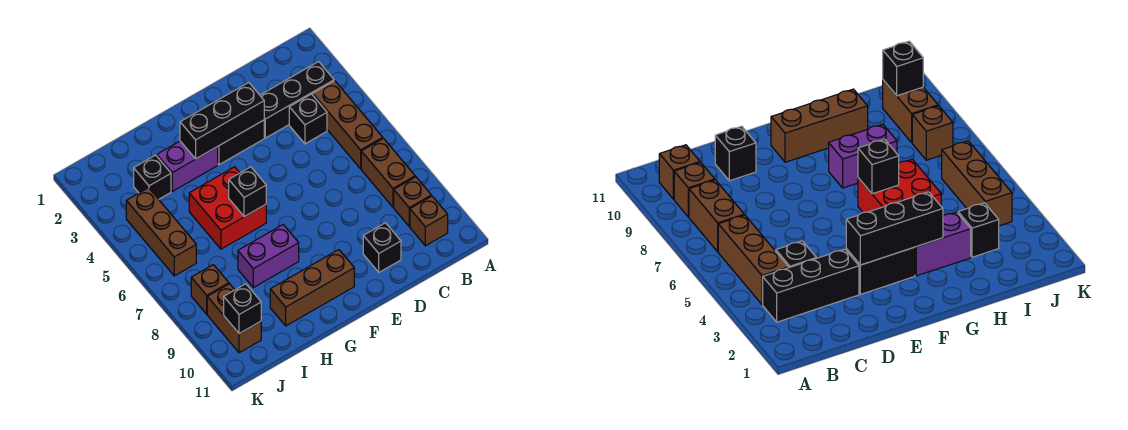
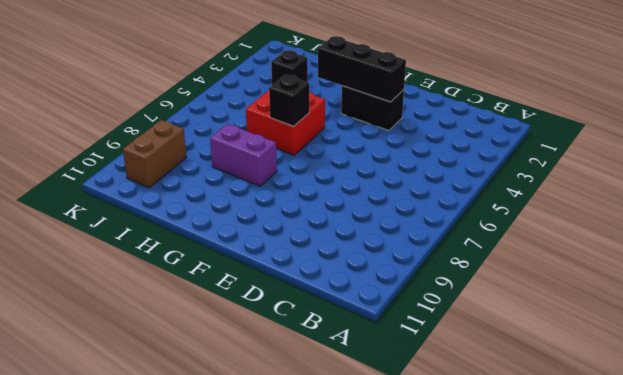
none -> black brick B3:D3 level 1
none -> brown brick B4:B6 level 1
none -> brown brick B7:B8 level 1

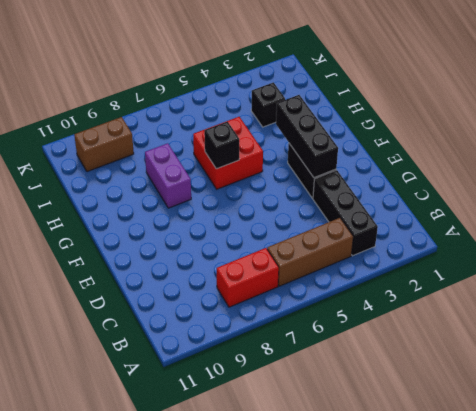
red brick B7:B8 level 1 -> brown brick B7:B8 level 1
none -> brown brick B9 level 1
none -> brown brick B10 level 1
none -> black brick C4 level 1

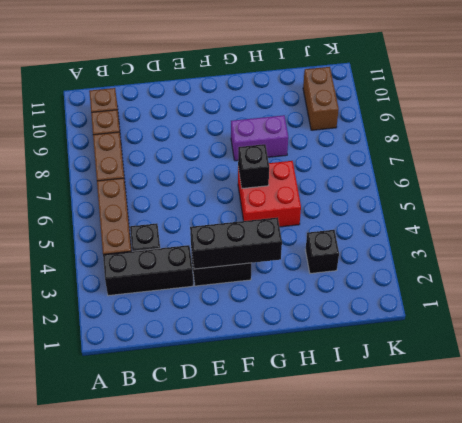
none -> black brick D10 level 1
none -> brown brick F10:H10 level 1
none -> purple brick G3:H3 level 1

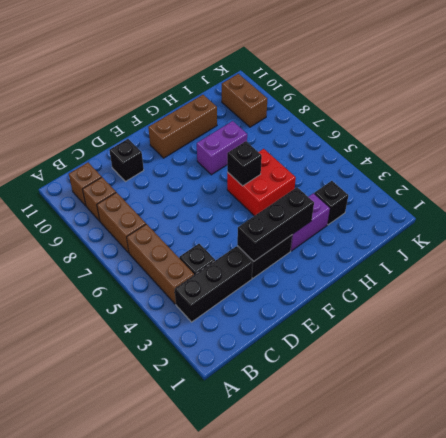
none -> brown brick J4:J6 level 1
none -> brown brick J8 level 1
none -> black brick J10 level 2

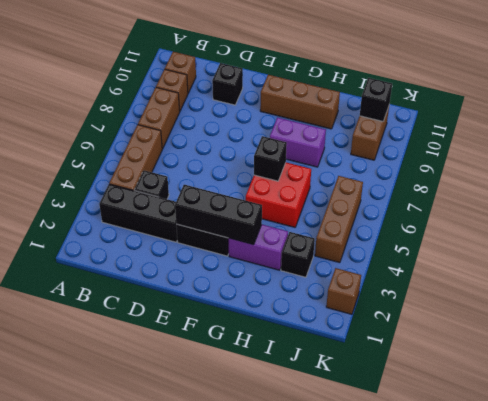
brown brick K2 level 1 -> brown brick J8 level 1

